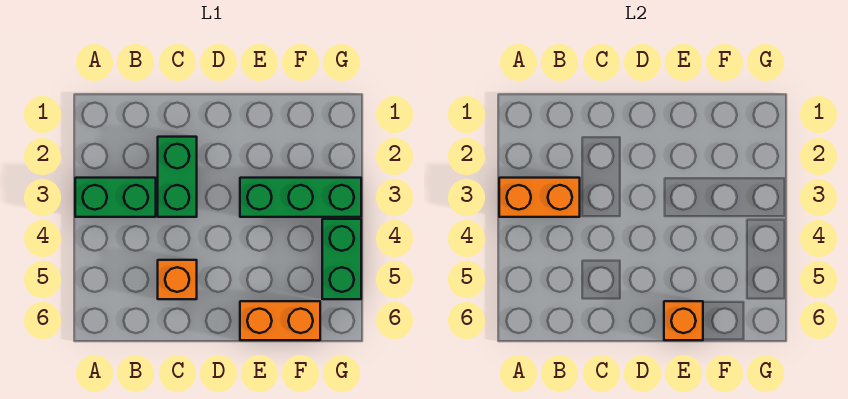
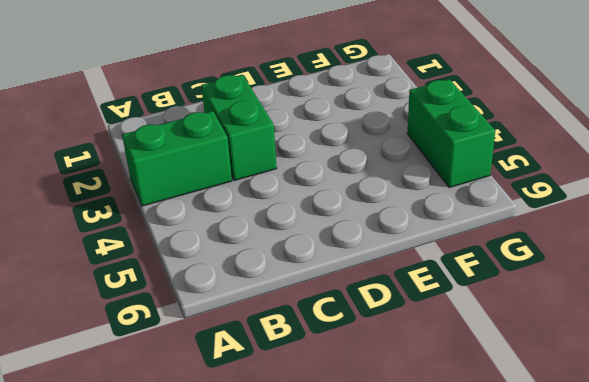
none -> orange brick C5 level 1
none -> green brick E3:G3 level 1

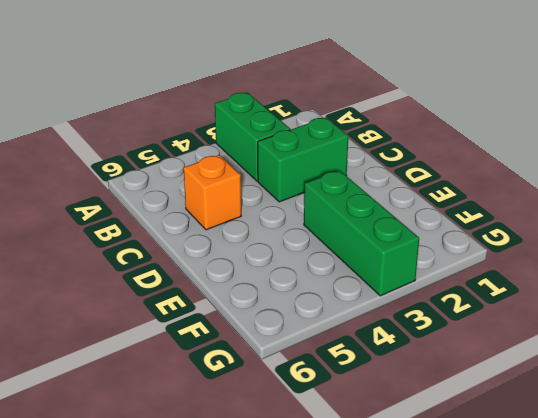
none -> orange brick E6:F6 level 1
none -> green brick G4:G5 level 1

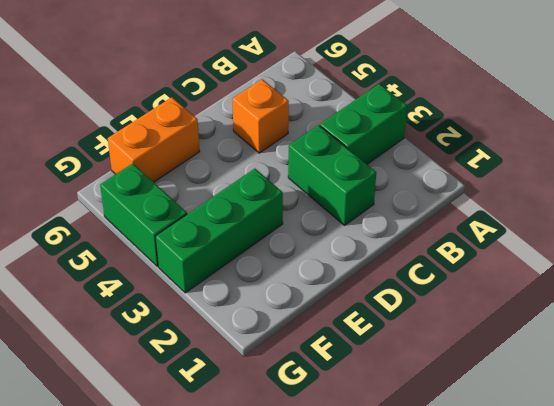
none -> orange brick A3:B3 level 2
none -> orange brick E6 level 2

